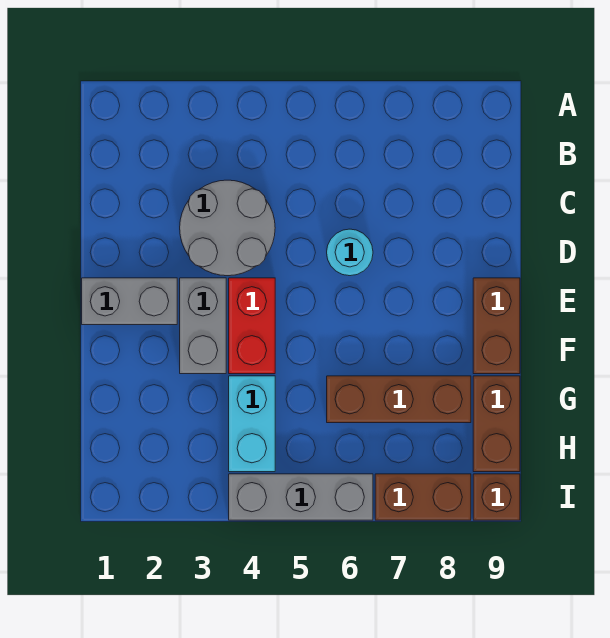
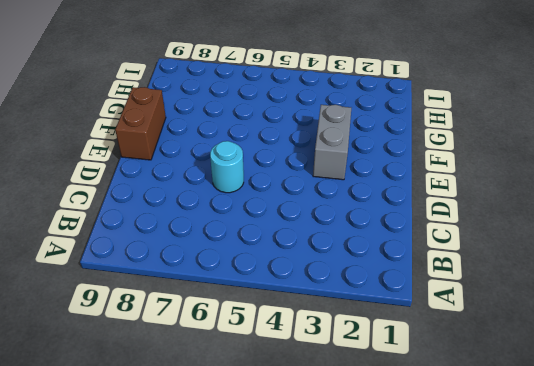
none -> grey round brick C3:D4 level 1
none -> grey brick E1:E2 level 1
none -> red brick E4:F4 level 1

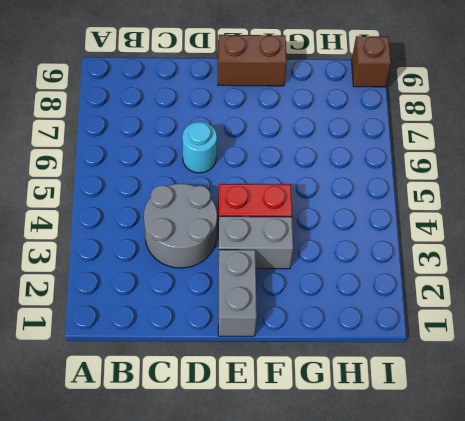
none -> cyan brick G4:H4 level 1
none -> brown brick G6:G8 level 1
none -> brown brick G9:H9 level 1

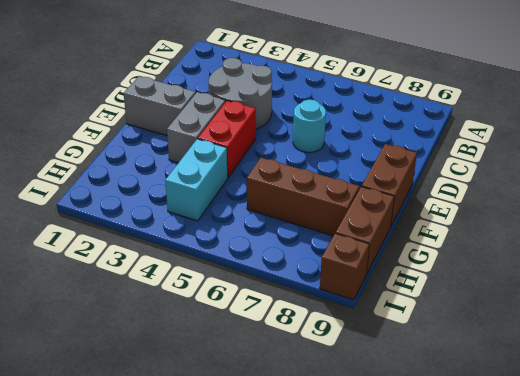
none -> grey brick I4:I6 level 1
none -> brown brick I7:I8 level 1

